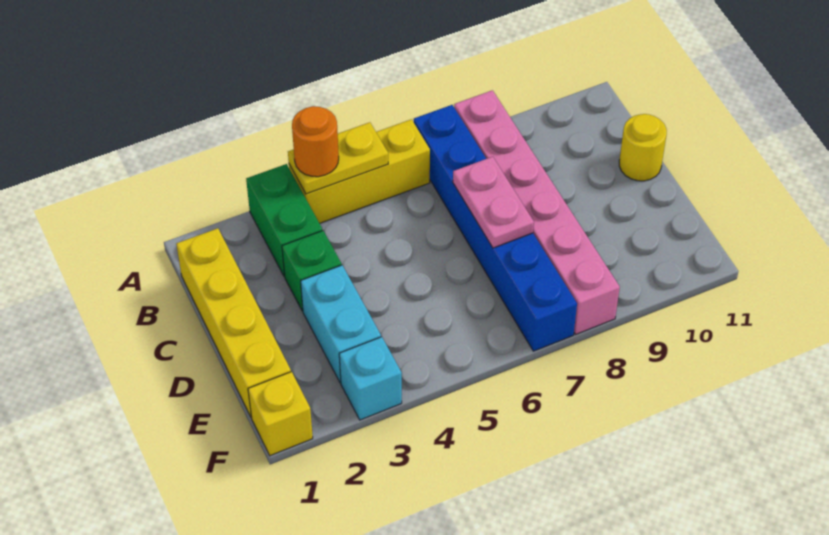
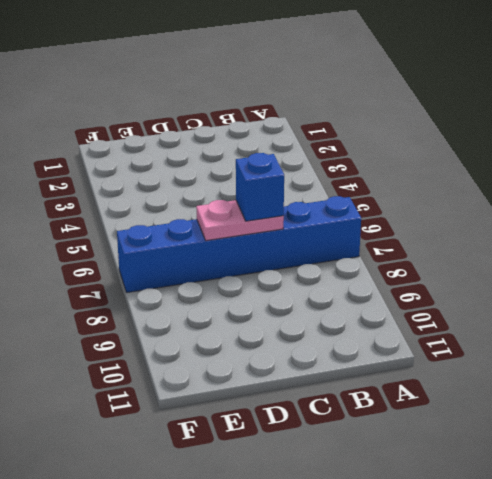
blue brick C7 level 3 -> none
none -> green brick A3:B3 level 1
none -> yellow brick A4:A6 level 1
none -> pink brick A8:F8 level 1

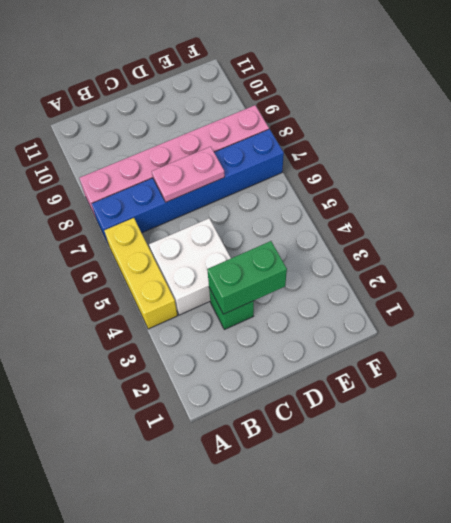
white brick B4:C5 level 1 -> none
green brick C3:D3 level 2 -> green brick A3:B3 level 1
none -> yellow brick B1:E1 level 1
none -> yellow round brick C11 level 1
none -> cyan brick D3:E3 level 1

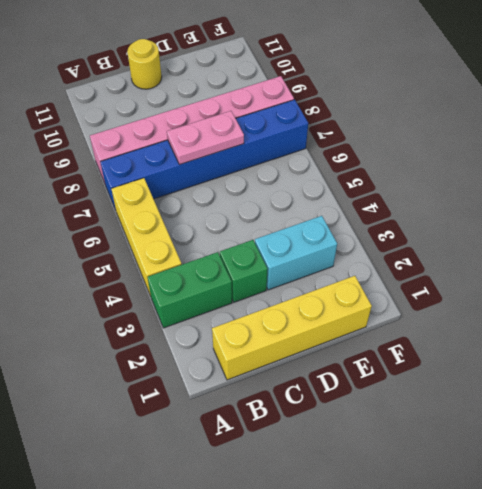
none -> yellow brick F1 level 1
none -> cyan brick F3 level 1
none -> yellow plate A4:A5 level 2

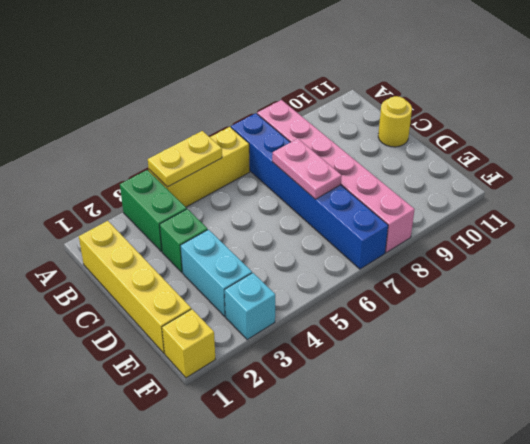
none -> orange round brick A4 level 3

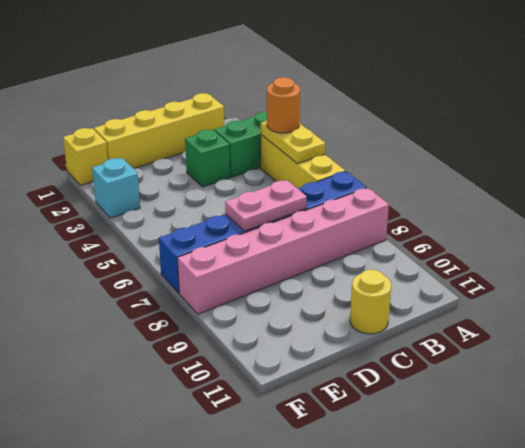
none -> cyan brick D3:E3 level 1

